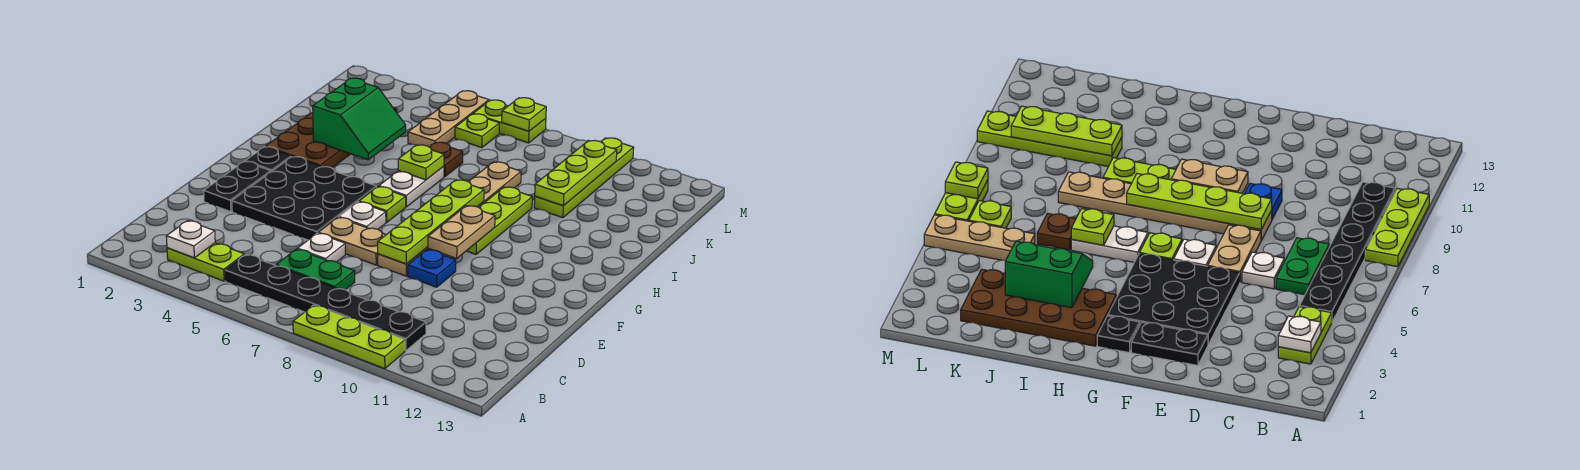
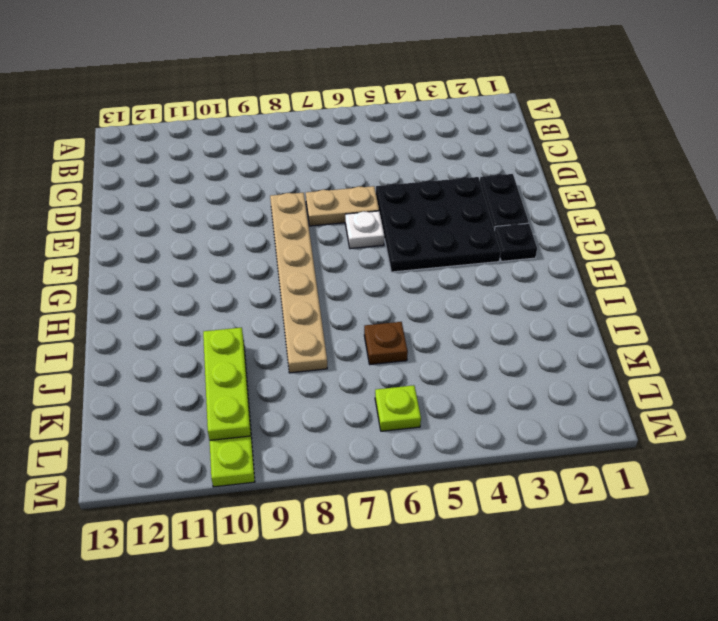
none -> lime plate A8:A10 level 1
none -> lime plate B3:B4 level 1
none -> black plate B5:B10 level 1

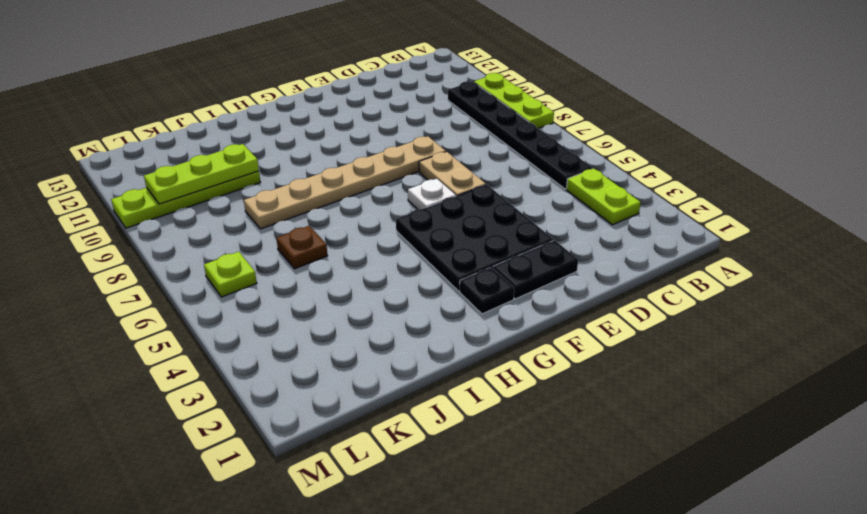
none -> green plate C6:C7 level 1
none -> white plate D6 level 1
none -> blue plate E9 level 1

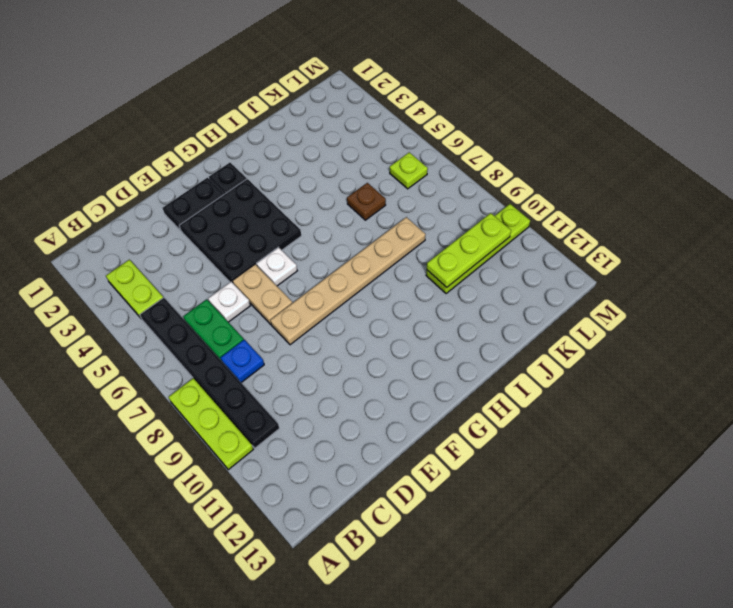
blue plate C8 level 1 -> blue plate E9 level 1
none -> lime plate G6 level 1
none -> lime plate G9:I9 level 1
none -> brown plate H2:K3 level 1

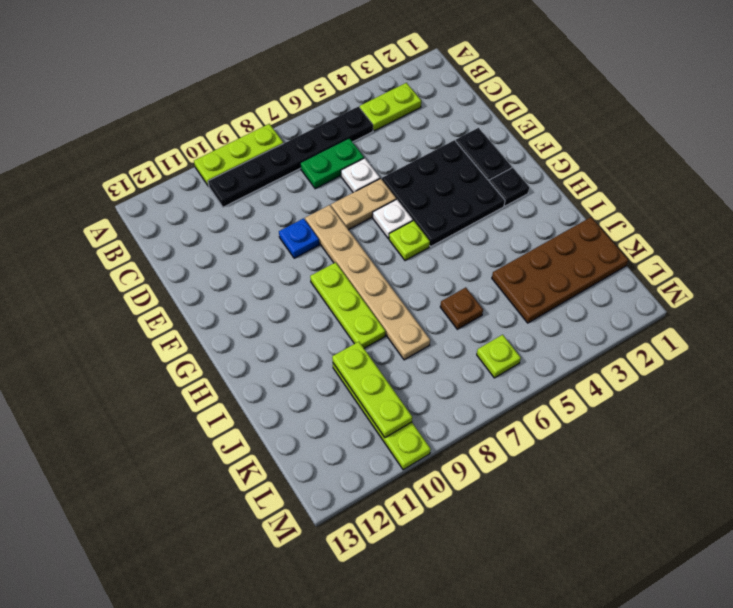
brown plate J1:K4 level 1 -> brown plate H2:K3 level 1
none -> white plate H6:I6 level 1
none -> tan plate K5:M5 level 1
none -> lime plate M6:M7 level 1

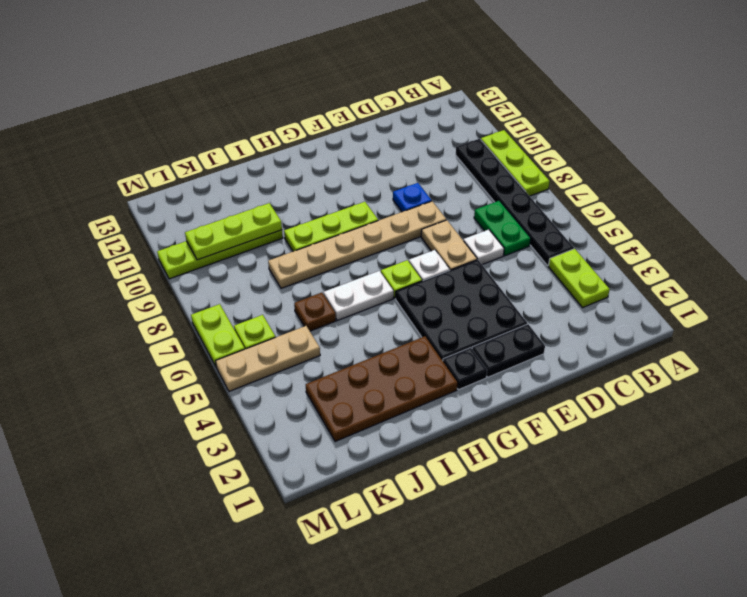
none -> white plate B3 level 2
none -> lime plate E8:H8 level 2
none -> tan plate F9:G9 level 2

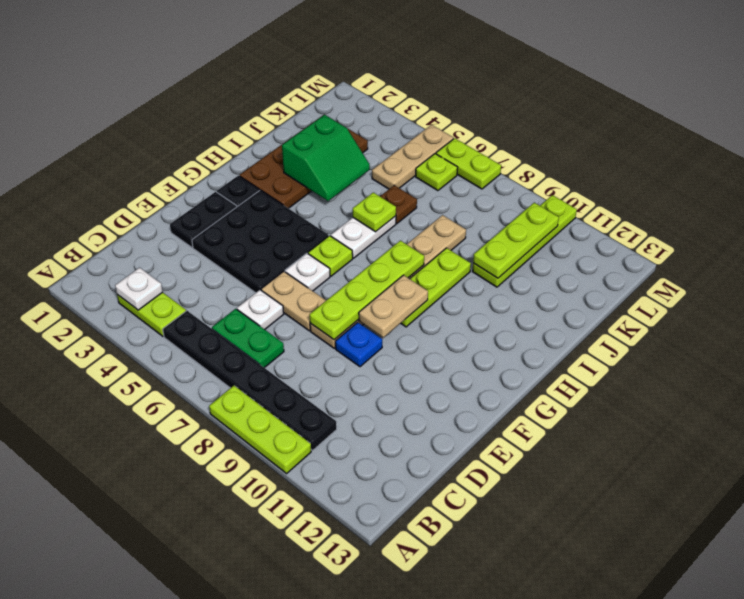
none -> lime plate M7 level 2

